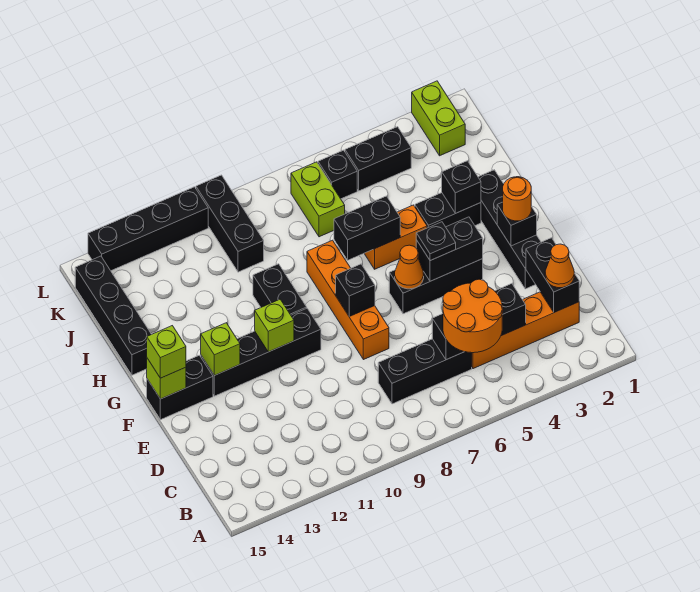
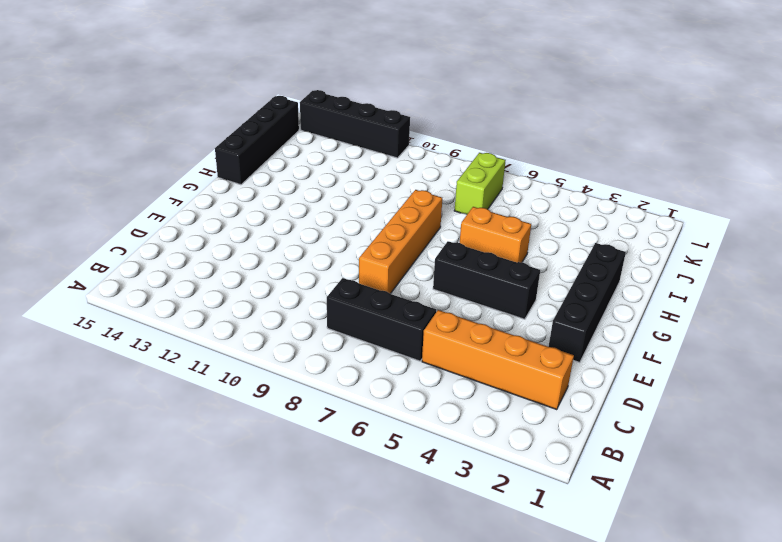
none -> black brick F10:F13 level 1
none -> black brick F14:F15 level 1
none -> black brick G10:H10 level 1
none -> black brick H3:H4 level 1

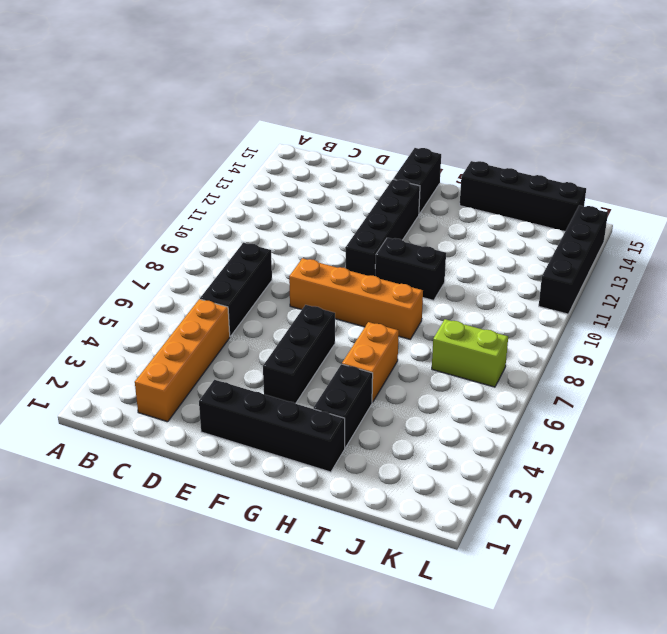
none -> black brick J10:L10 level 1
none -> lime brick K2:L2 level 1
none -> black brick K4:K5 level 1
none -> black brick K6 level 1

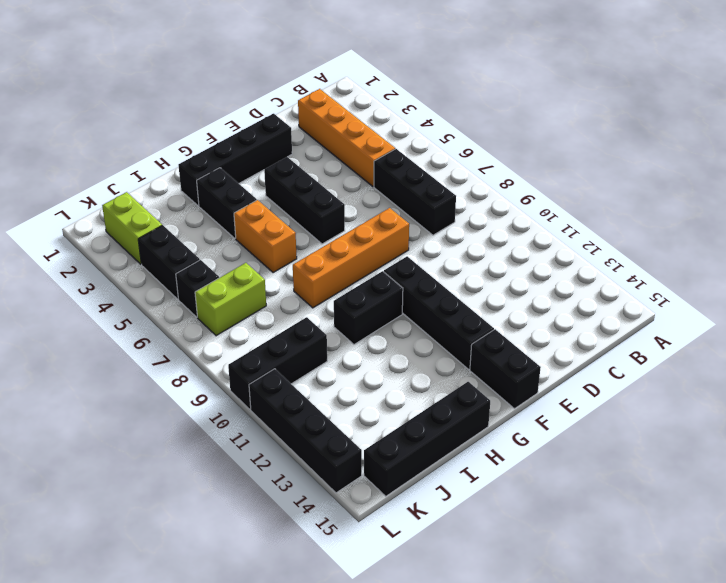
lime brick K2:K3 level 1 -> lime brick K2:L2 level 1
none -> black brick C2:D2 level 2
none -> black brick C4:C6 level 2
none -> black brick F2 level 2
none -> black brick F4:F5 level 2

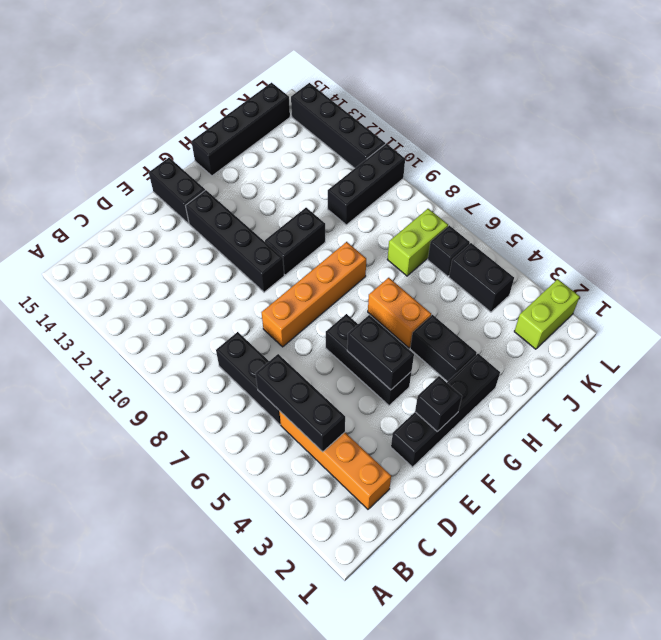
none -> black brick C2:D2 level 2
none -> orange cone F6 level 2
none -> black brick F8 level 2
none -> lime brick F11 level 2

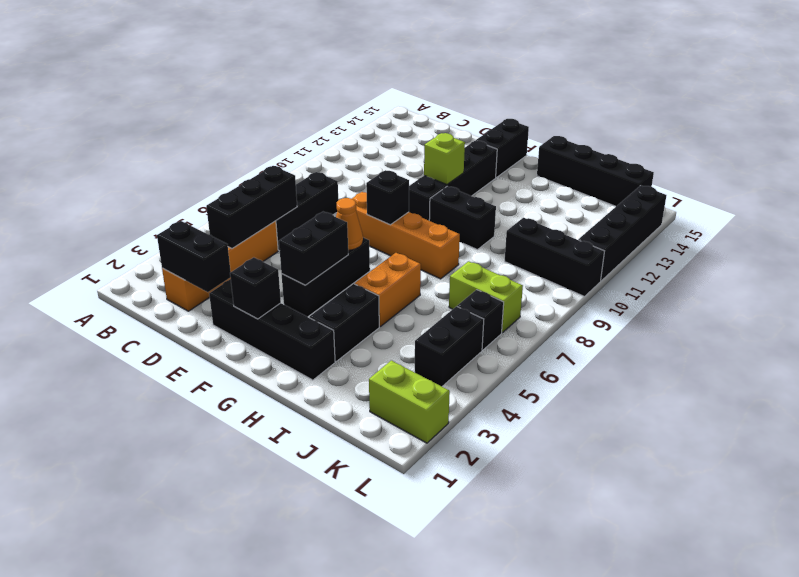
none -> lime brick F13 level 2
none -> lime brick F15 level 2
none -> black brick H3 level 2
none -> black brick H6:H7 level 2

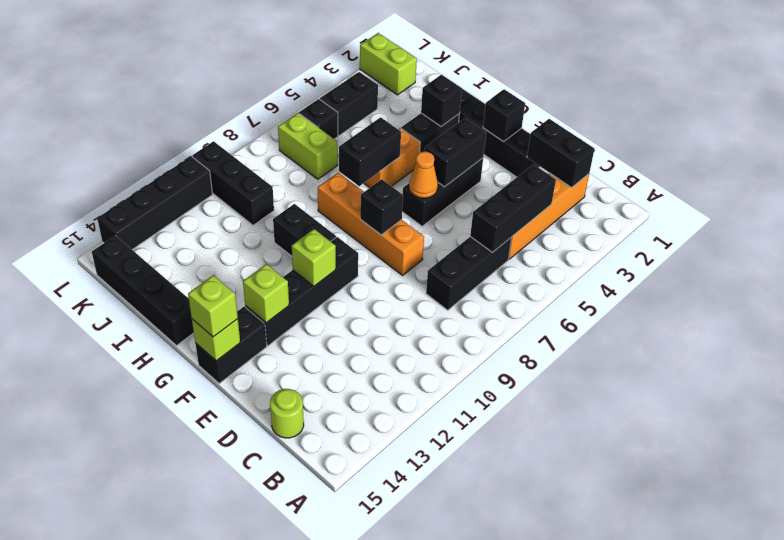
lime round brick C15 level 1 -> none
none -> orange round brick B5:C6 level 3
none -> orange cone C2 level 3
none -> orange round brick F2 level 3
none -> black plate F5 level 3

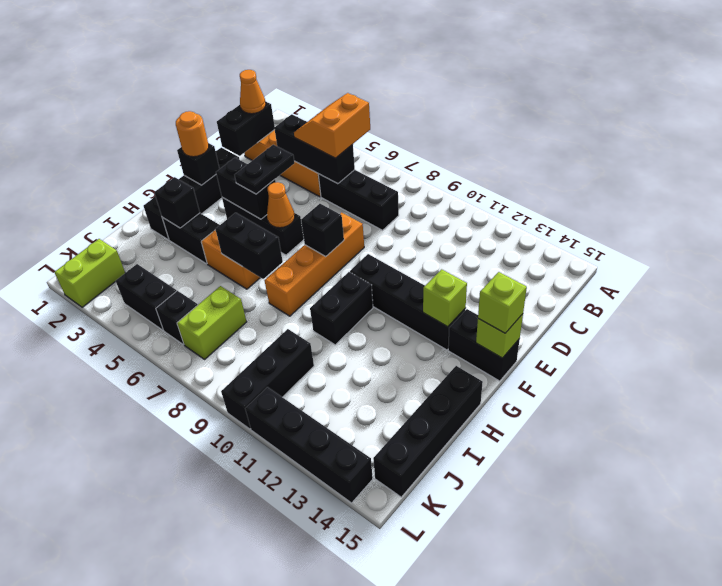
orange slope B5:C6 level 3 top 6 -> orange round brick B5:C6 level 3
black plate E5:F5 level 3 -> black plate F5 level 3
none -> lime brick F11 level 2

